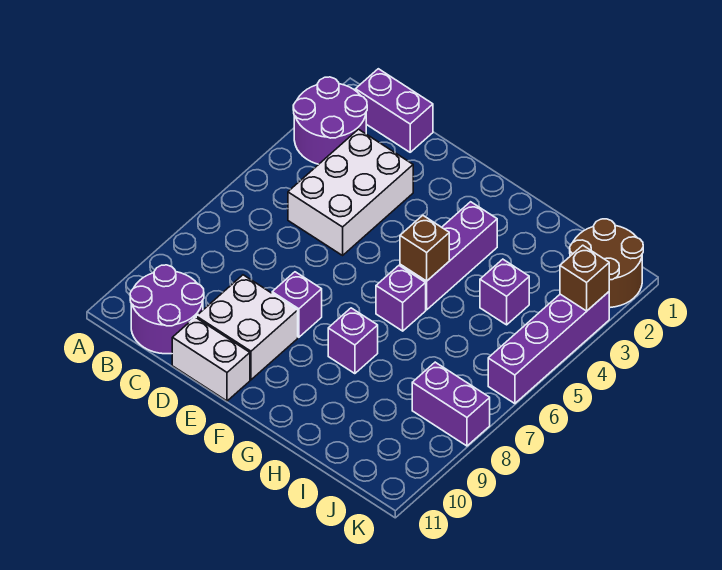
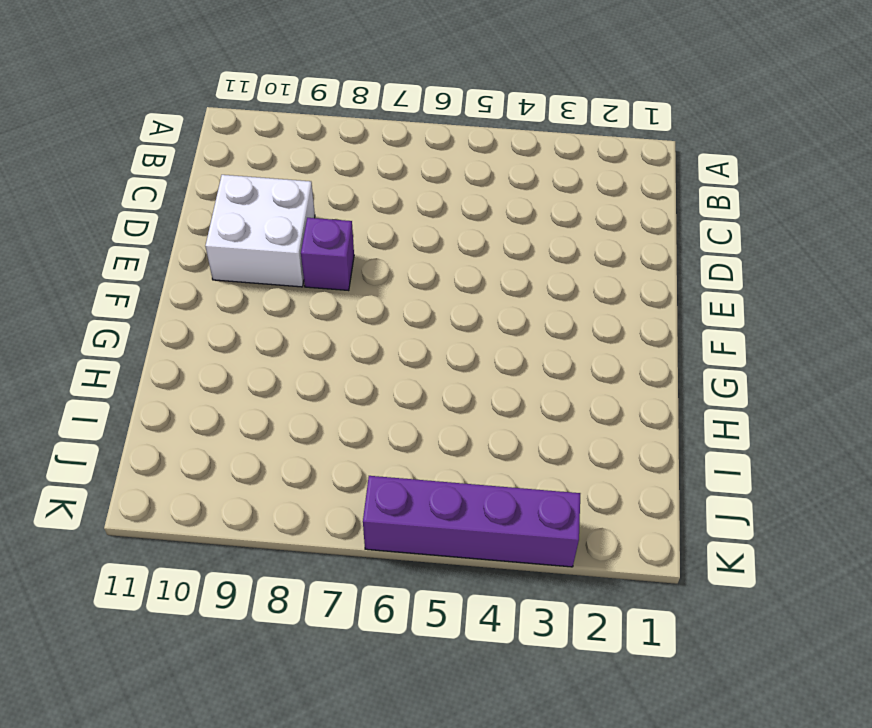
none -> purple round brick A2:B3 level 1
none -> purple brick B1:C1 level 1
none -> purple round brick B10:C11 level 1

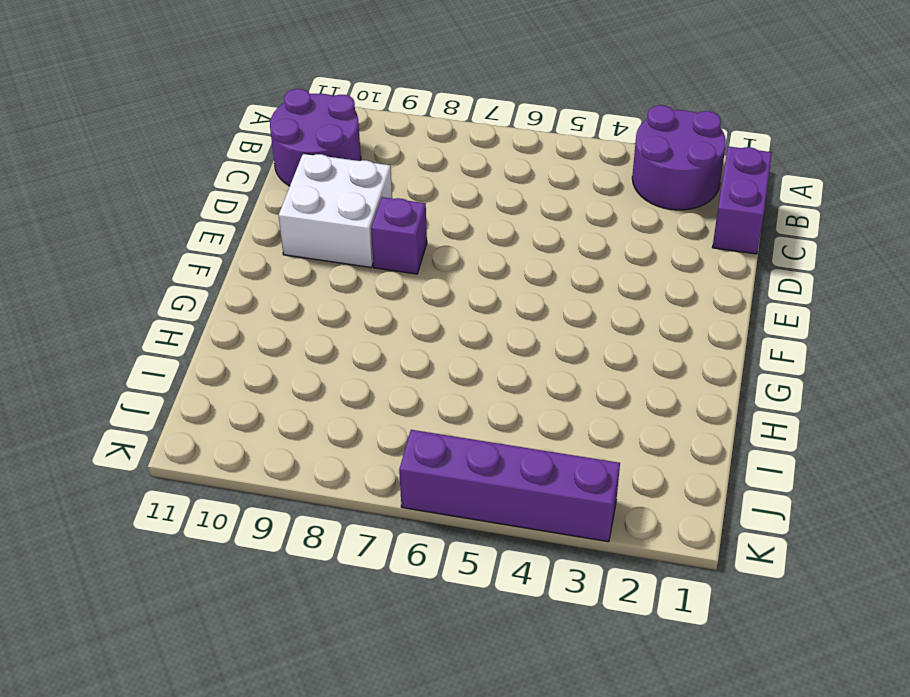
none -> white brick C3:D5 level 1
none -> white brick D11:E11 level 1
none -> purple brick G3:G5 level 1

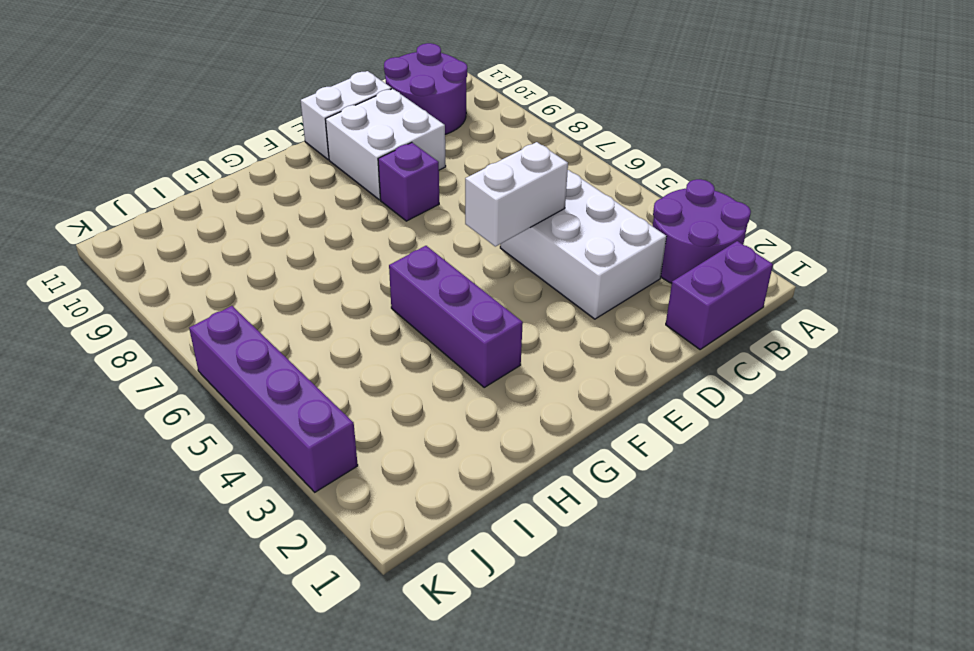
white brick D5:E5 level 2 -> none
none -> purple brick G6 level 1
none -> purple brick G8 level 1
none -> purple brick I4 level 1

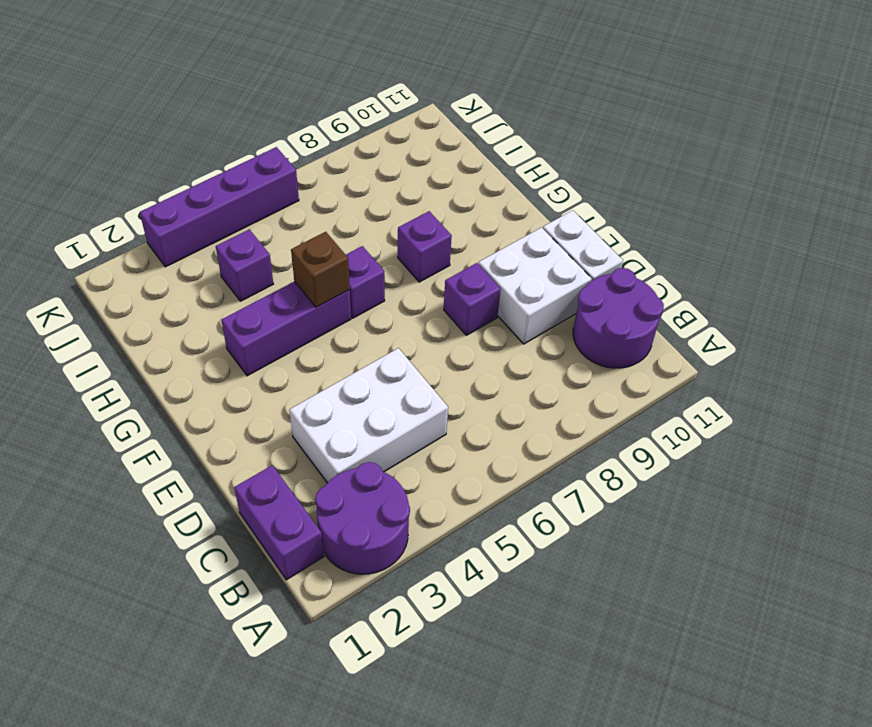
none -> brown round brick J1:K2 level 1
none -> purple brick J8:K8 level 1
none -> brown brick K3 level 2

